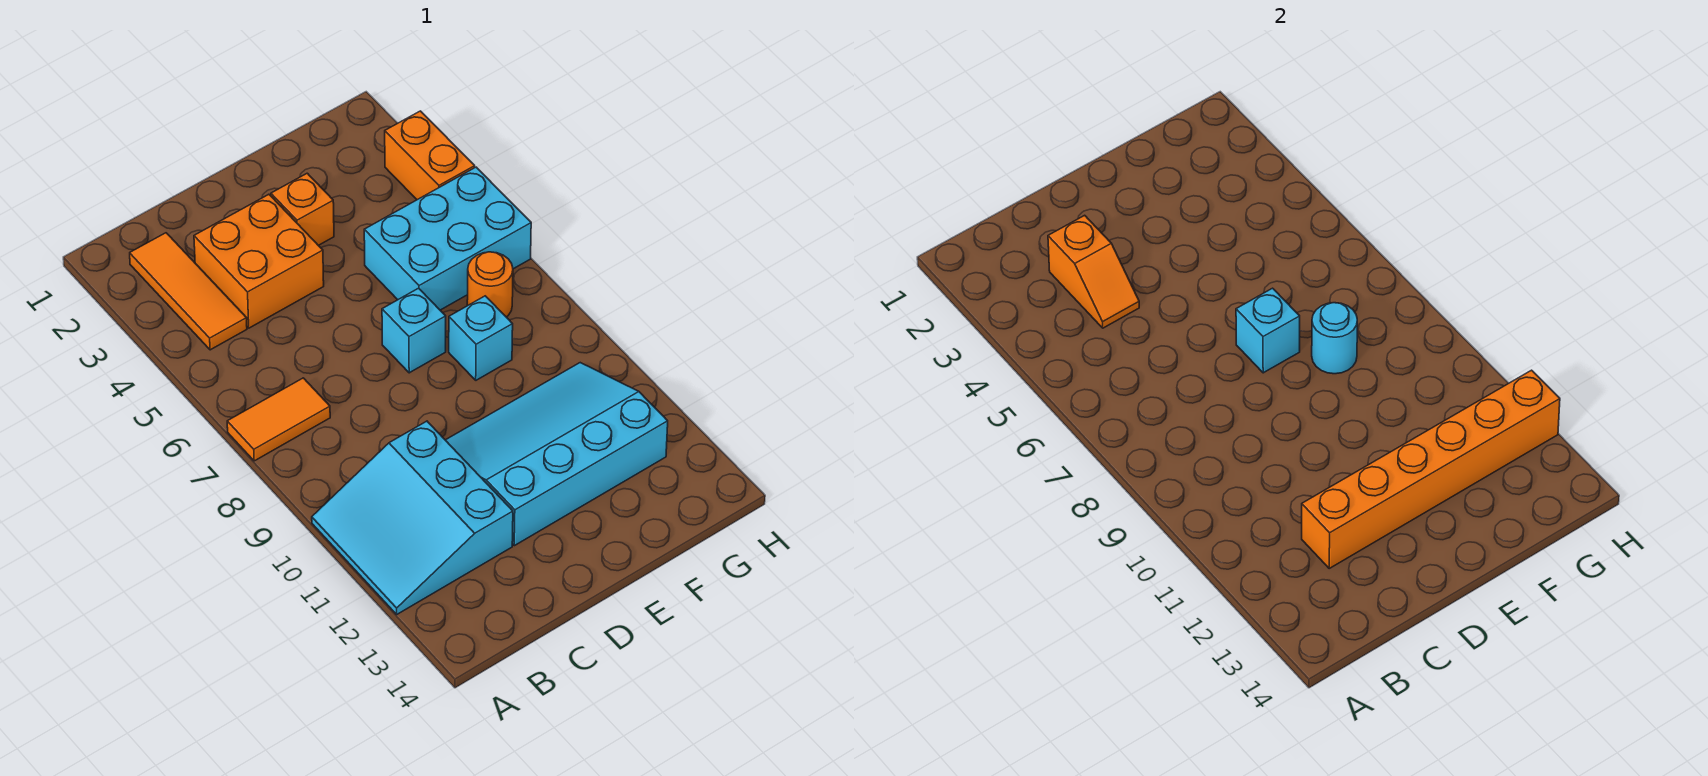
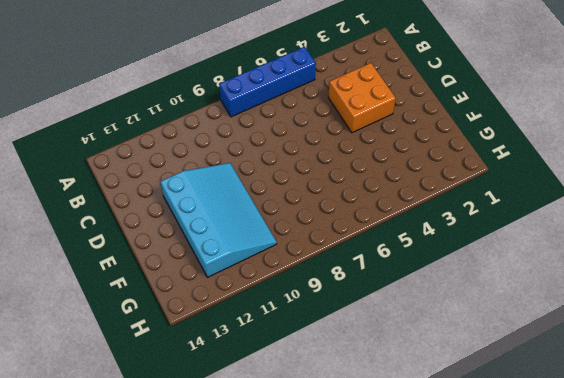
blue brick A5:A8 level 1 -> orange tile A7:B7 level 1
none -> cyan slope A10:C12 level 1 top C
none -> orange tile B2:B4 level 1
none -> orange brick E3 level 1

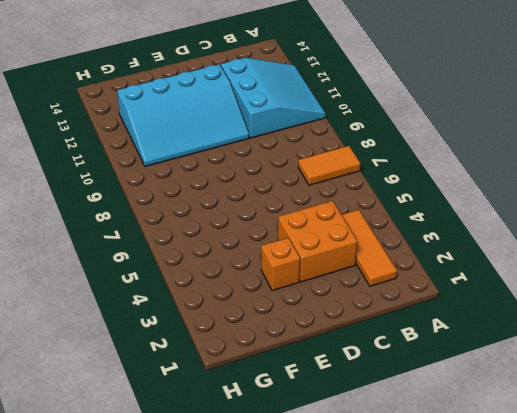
none -> cyan brick E7 level 1
none -> cyan brick F5:H6 level 1
none -> cyan brick F8 level 1

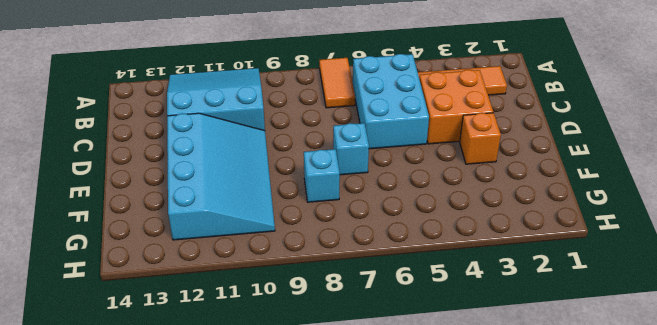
cyan brick B5:D6 level 1 -> cyan brick F5:H6 level 1
none -> orange round brick G7 level 1
none -> orange brick H3:H4 level 1
none -> orange slope C3:C4 level 2 top 3

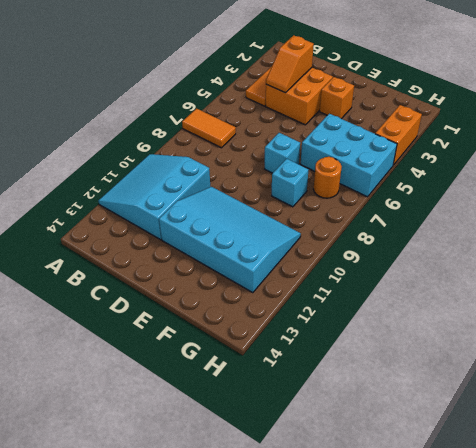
none -> orange brick C12:H12 level 2
none -> cyan brick E7 level 2
none -> cyan round brick F8 level 2

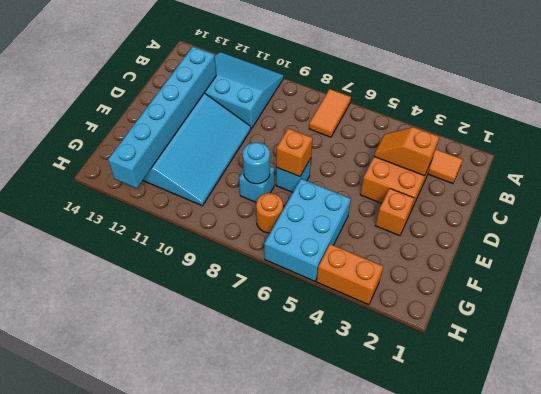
cyan brick C12:H12 level 2 -> orange brick C12:H12 level 2
orange brick E7 level 2 -> cyan brick E7 level 2

